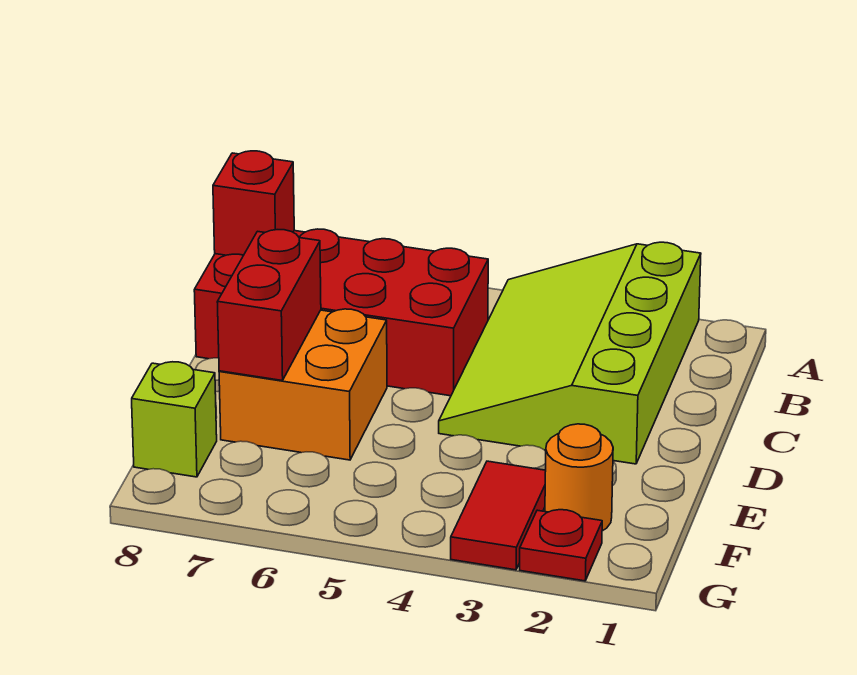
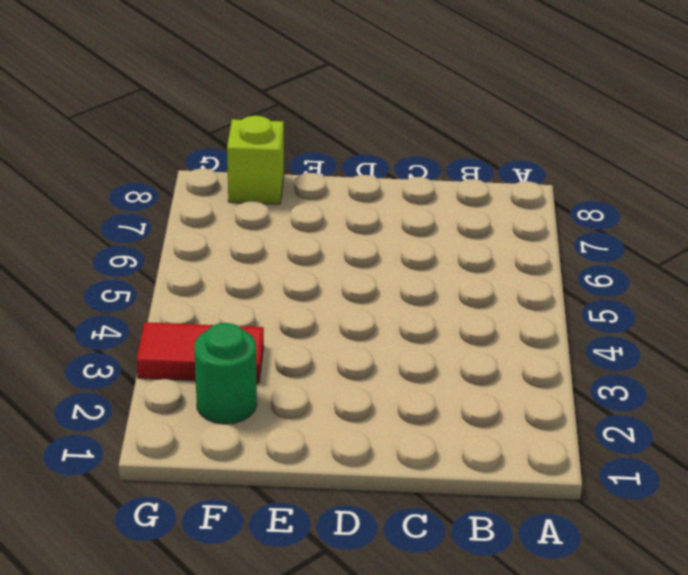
green round brick F2 level 1 -> orange round brick F2 level 1
none -> lime slope A2:D4 level 1 top 2
none -> red brick B5:C8 level 1

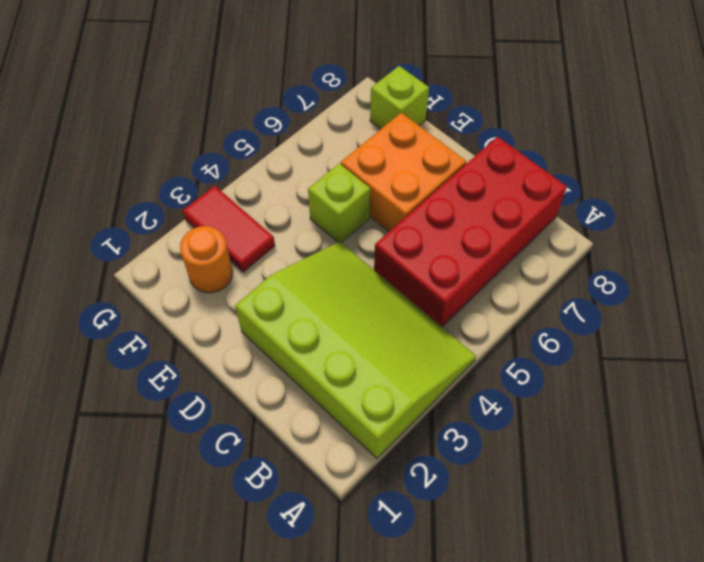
lime brick E5 level 1 -> none
none -> red plate G2 level 1
none -> red brick B8 level 2

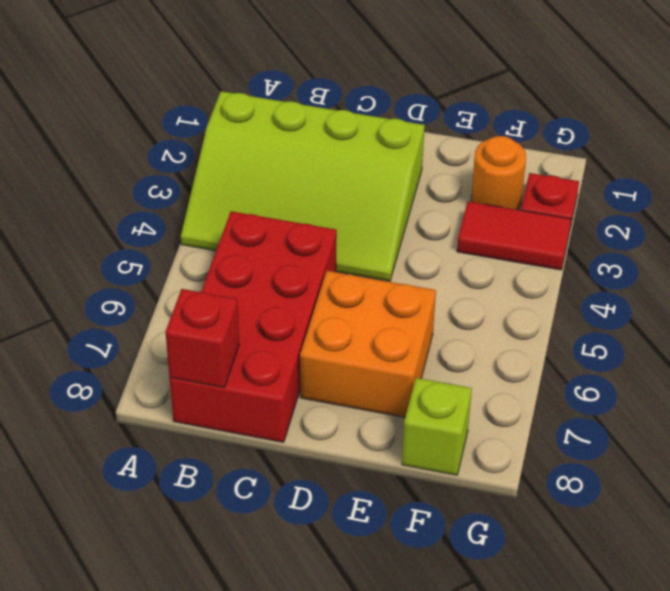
none -> red brick D7:E7 level 2

